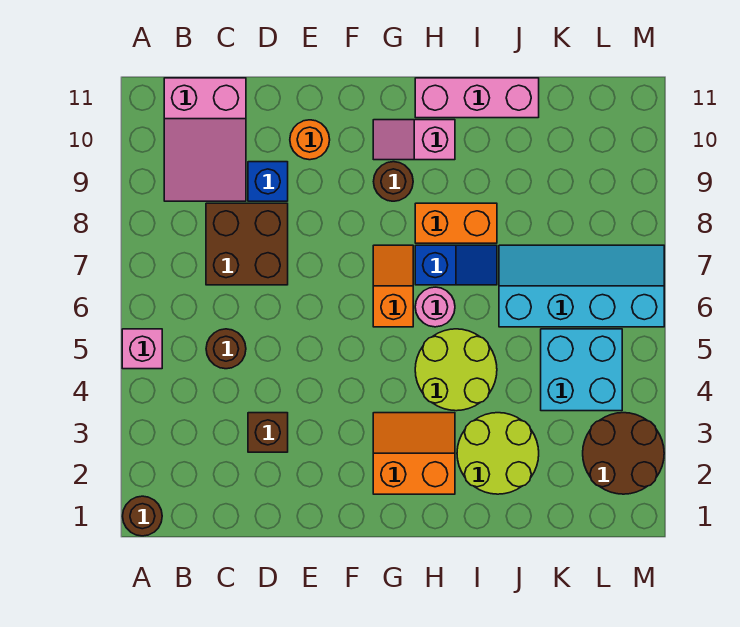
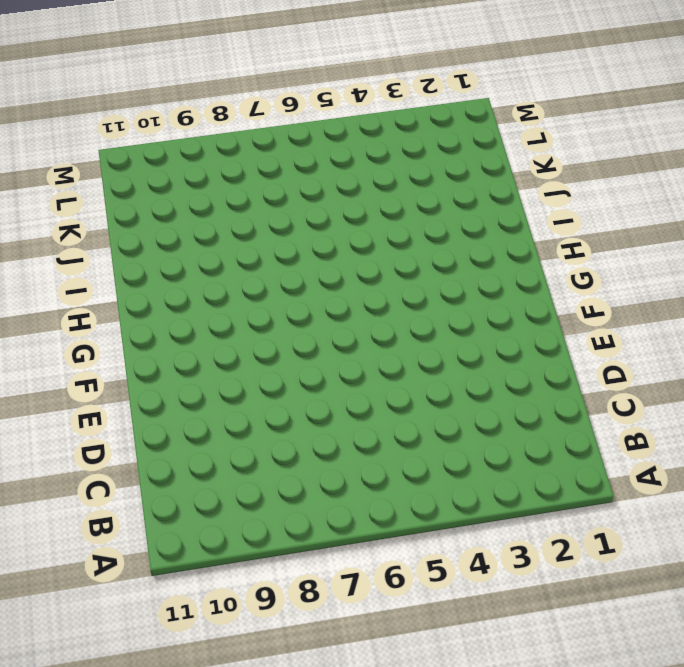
none -> brown round brick A1 level 1
none -> pink brick A5 level 1
none -> pink slope B9:C11 level 1 top 11

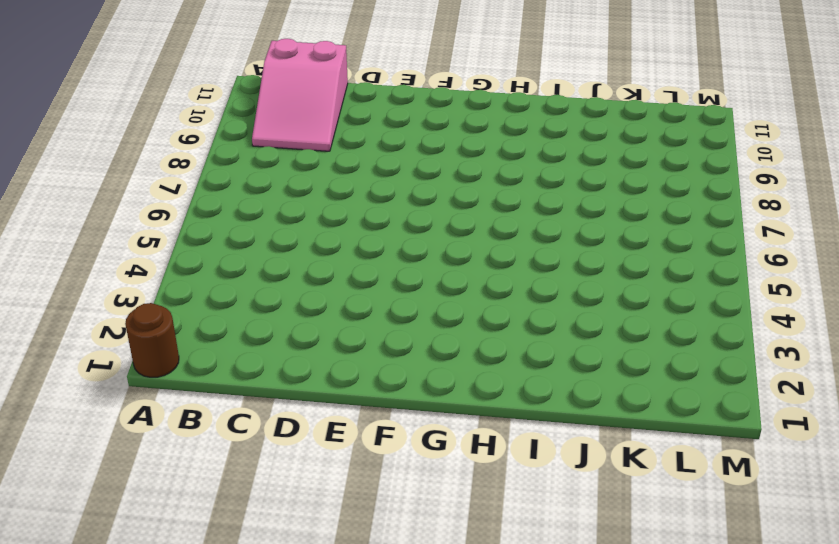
none -> pink brick A5 level 1
none -> brown round brick C5 level 1
none -> brown brick C7:D8 level 1

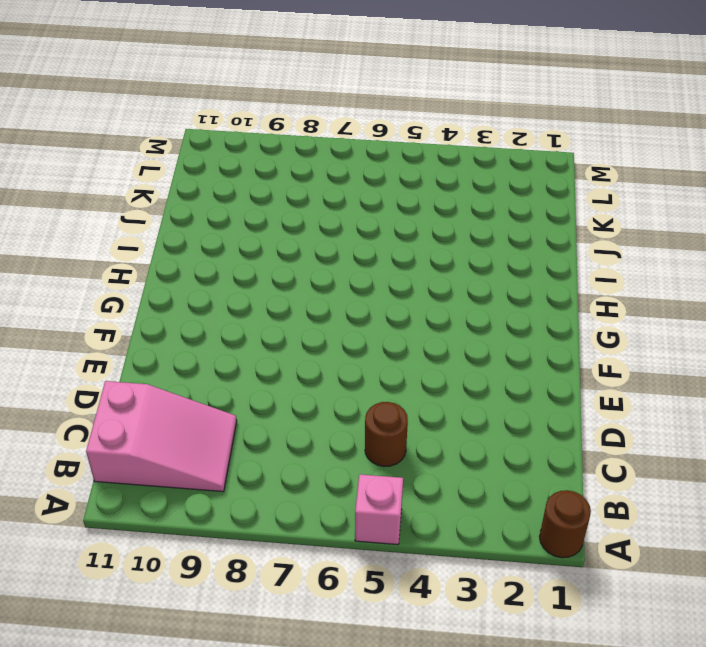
none -> brown brick C7:D8 level 1
none -> brown brick D3 level 1
none -> blue brick D9 level 1

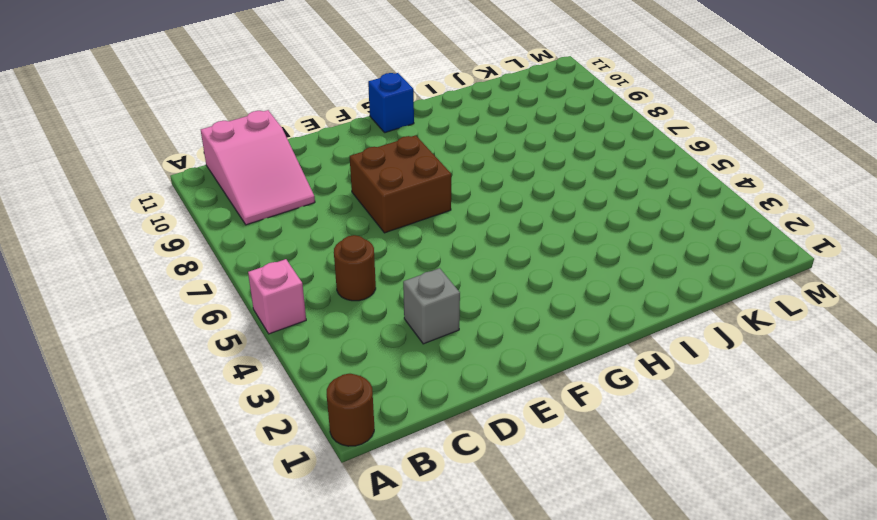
grey brick D3 level 1 -> brown brick D3 level 1
brown brick E7:F8 level 1 -> brown brick C7:D8 level 1
blue brick G11 level 1 -> blue brick D9 level 1
none -> orange round brick E10 level 1
none -> orange slope G2:H3 level 1 top 2
none -> orange slope G6:G7 level 1 top 6

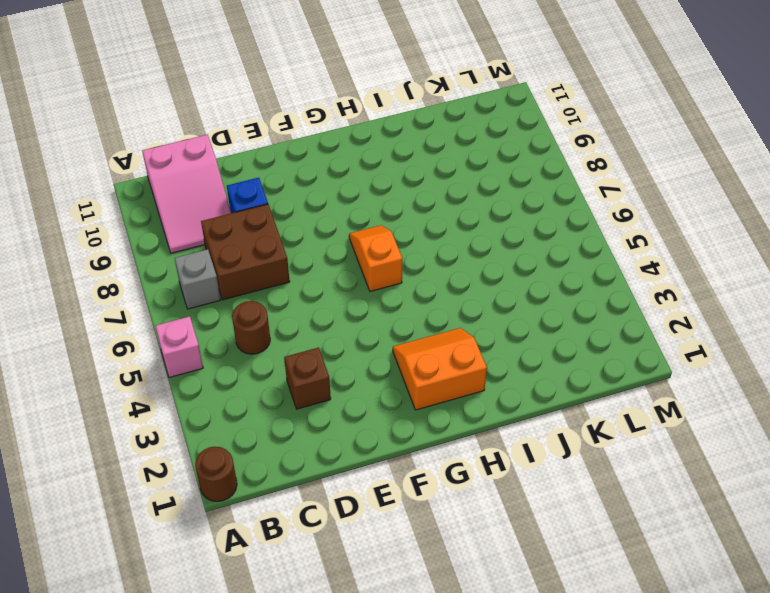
grey brick B7 level 1 -> none
none -> orange round brick E10 level 1
none -> brown round brick G9 level 1
none -> pink slope G10:H10 level 1 top H

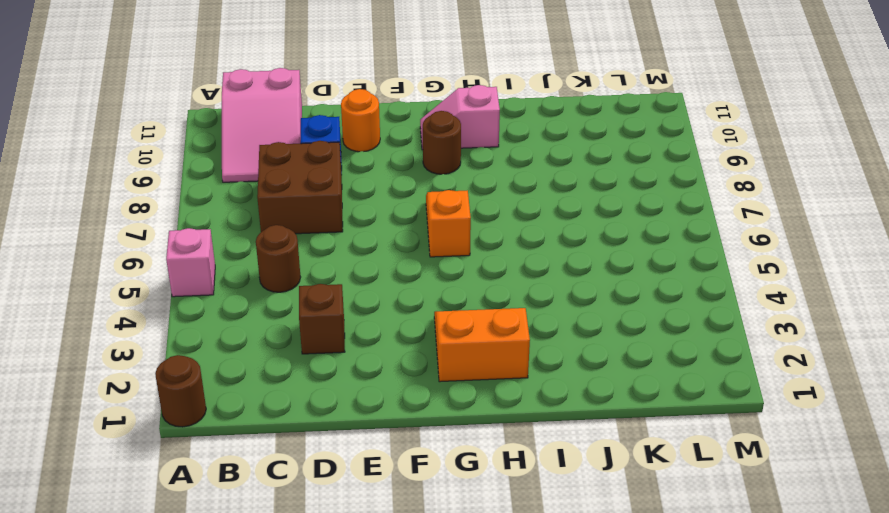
none -> lime round brick H4:I5 level 1
none -> pink round brick H6 level 1
none -> blue slope H7:I7 level 1 top H

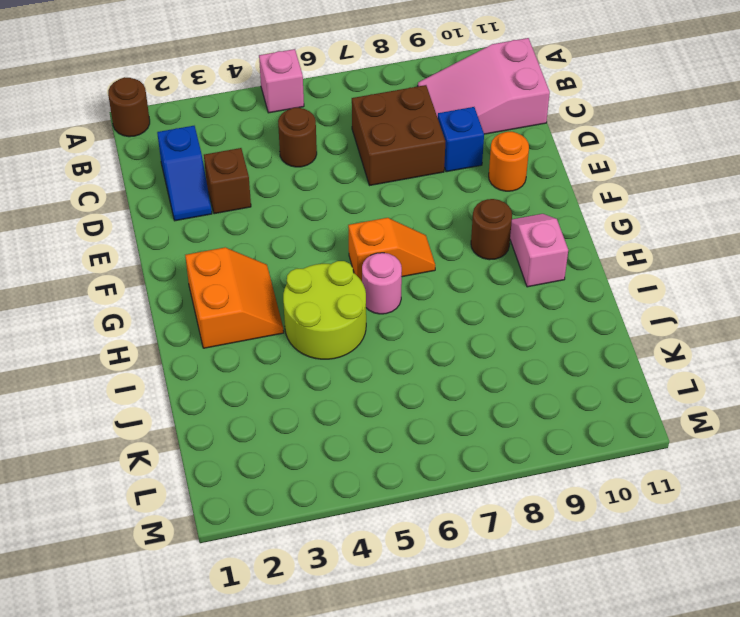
blue slope C2:D2 level 1 top C -> blue slope H7:I7 level 1 top H
none -> orange brick H8:I8 level 1
none -> pink brick H11:J11 level 1
none -> lime round brick I2:J3 level 1

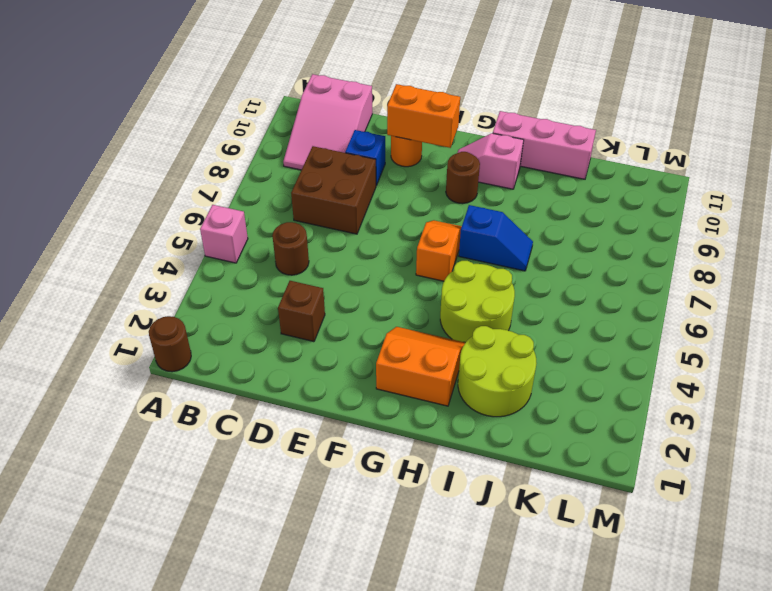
orange brick E10:F10 level 2 -> orange brick H8:I8 level 1
none -> pink round brick H6 level 1
none -> cyan slope J6:M7 level 1 top 6
none -> cyan brick K4:L5 level 1

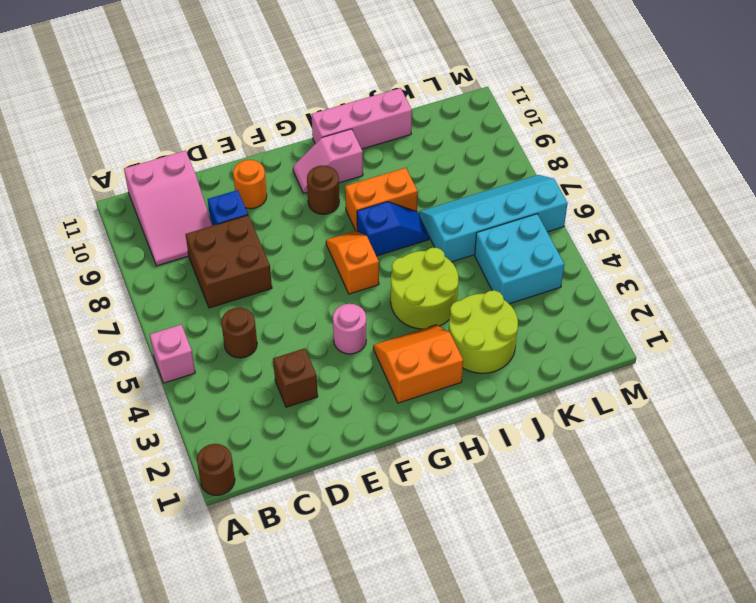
pink round brick F4 level 1 -> pink round brick H6 level 1
none -> brown round brick L2:M3 level 1

